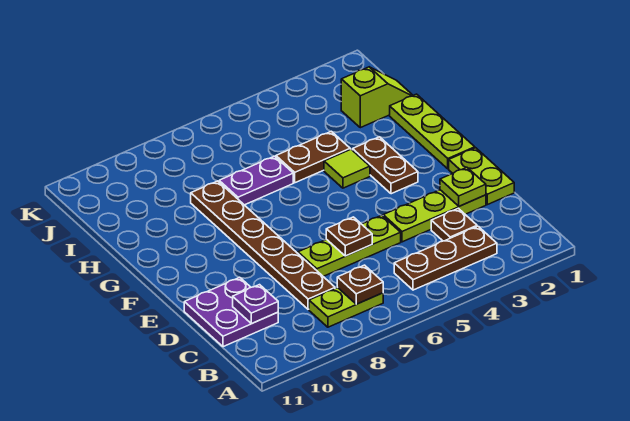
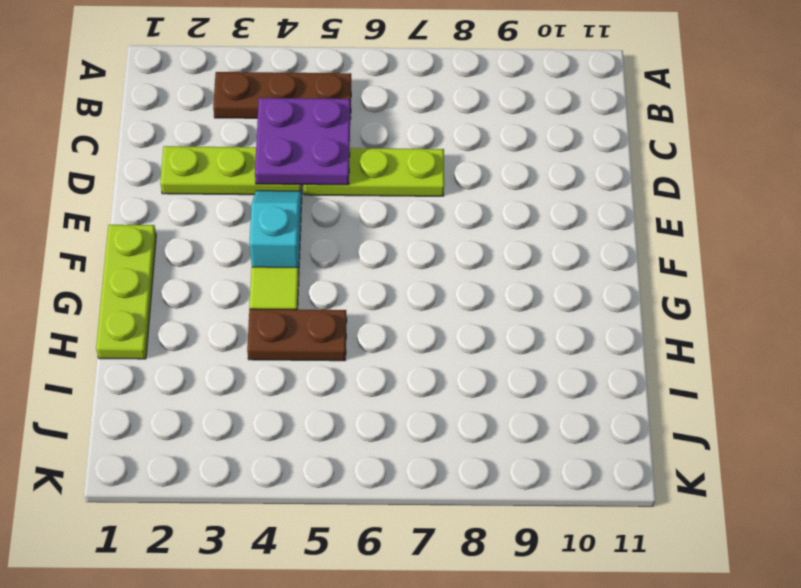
purple plate C4:D5 level 2 -> purple plate C10:D11 level 1
cyan slope E4:F4 level 1 top F -> none
none -> lime plate B7:B8 level 1
none -> brown plate C3 level 1
none -> brown plate C8:H8 level 1

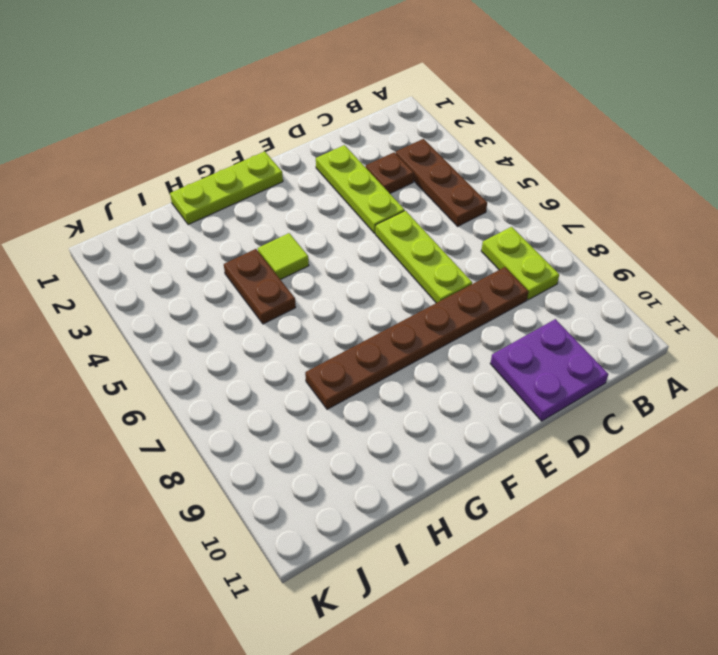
none -> lime plate D1:E1 level 1
none -> brown plate F3:G3 level 1
none -> purple plate H6:H7 level 1

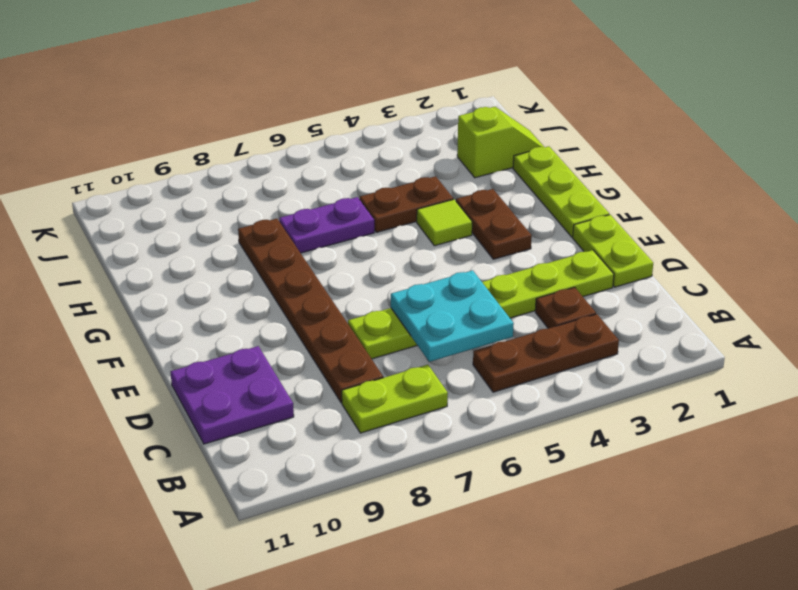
cyan plate C5:D6 level 2 -> brown plate D6 level 2
none -> brown plate B7 level 2
none -> purple plate C10 level 2
none -> lime plate D2 level 2

